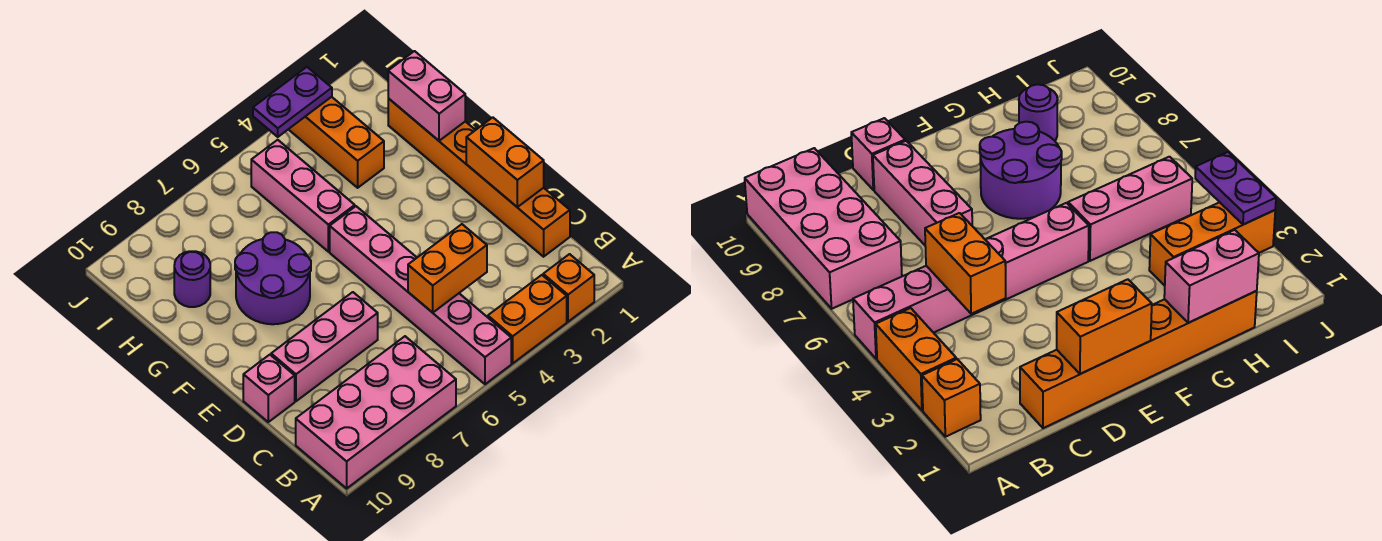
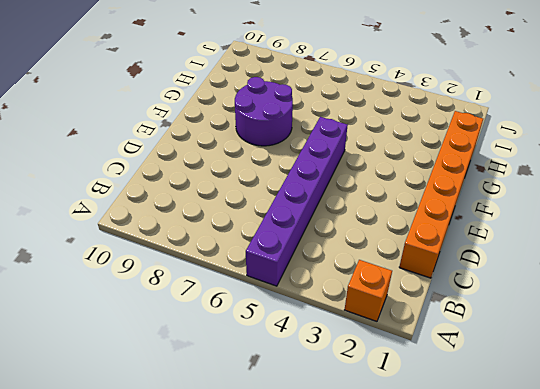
purple brick A5:F5 level 1 -> pink brick A5:F5 level 1
none -> orange brick A3:A4 level 1
none -> pink brick A7:B10 level 1
none -> pink brick D7:D9 level 1

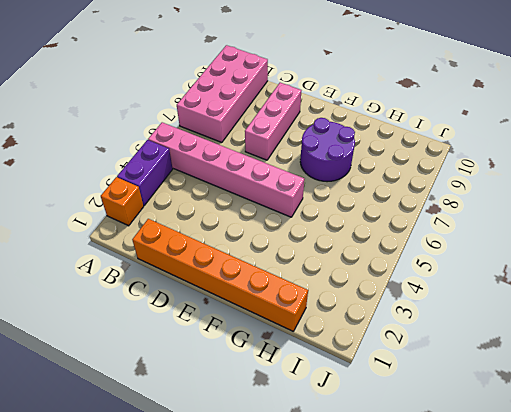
purple brick A3:A4 level 1 -> orange brick A3:A4 level 1
none -> pink brick D10 level 1
none -> pink brick G5:I5 level 1
none -> orange brick H3:J3 level 1

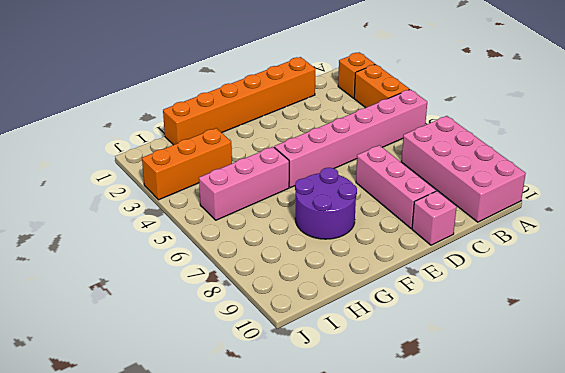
none -> purple round brick H9 level 1
none -> orange brick C4:C5 level 2
none -> orange brick D1:E1 level 2

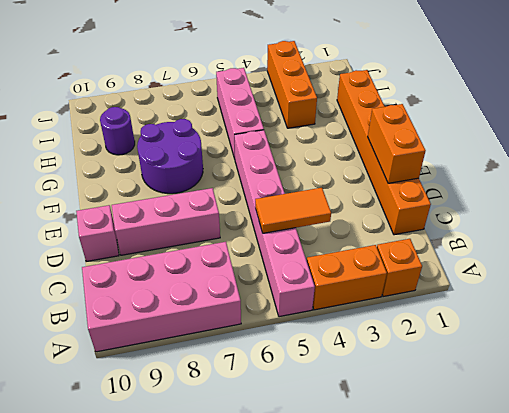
orange tile C4:C5 level 2 -> orange brick C4:C5 level 2
none -> pink brick G1:H1 level 2
none -> purple plate J3:J4 level 2

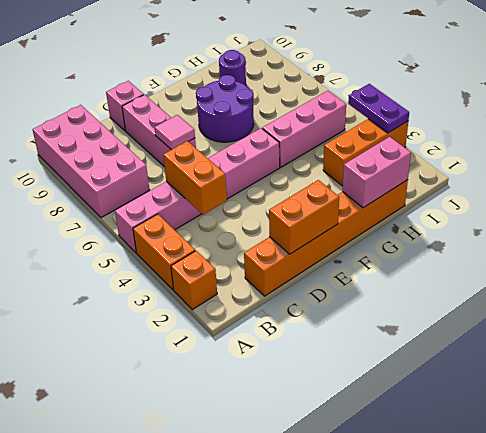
pink tile D7 level 2 -> none

